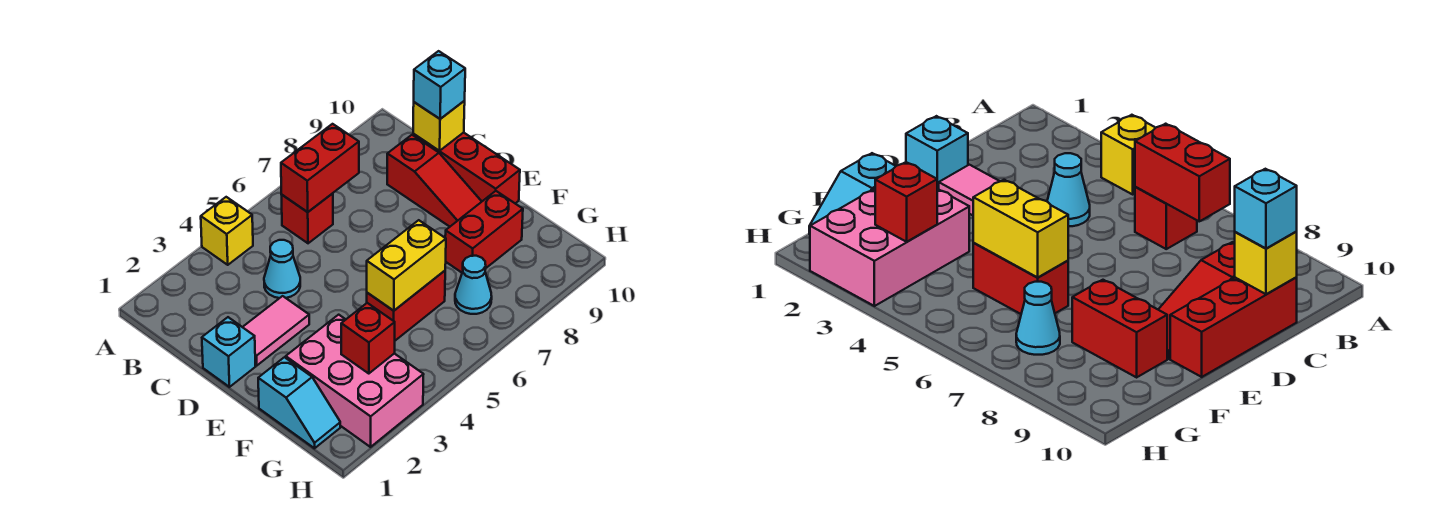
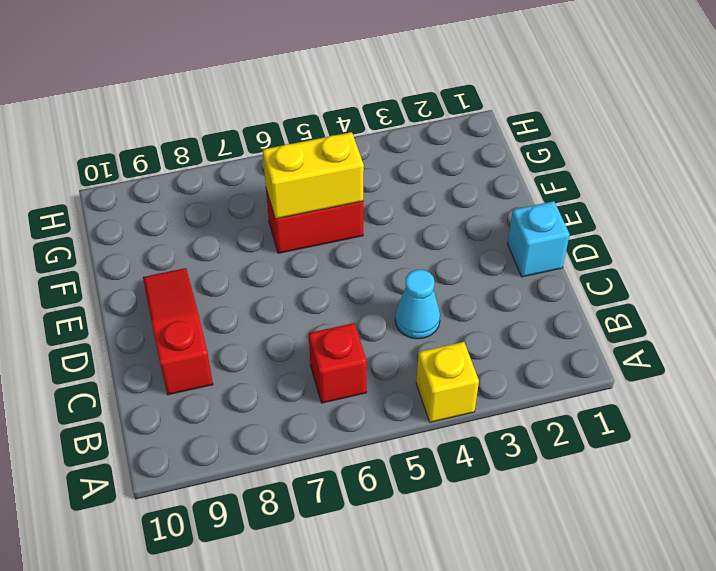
none -> red brick C10:E10 level 1
none -> pink tile D2:D3 level 1
none -> cyan slope F1:G1 level 1 top F

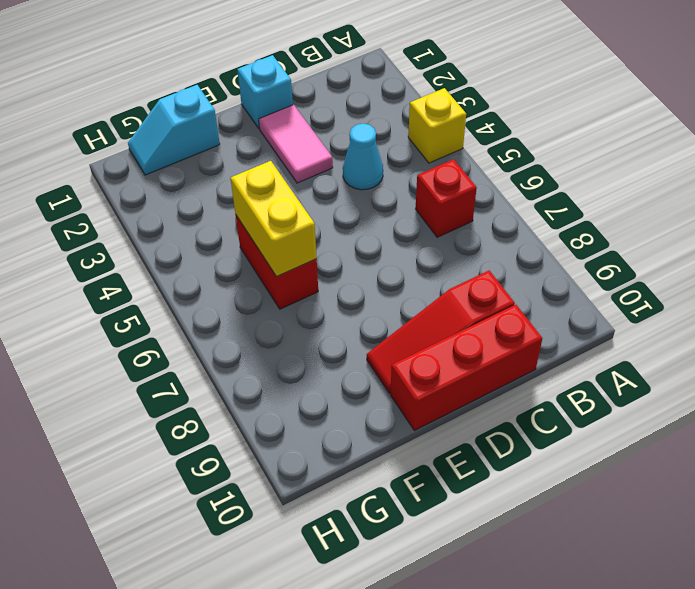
none -> pink brick F2:H3 level 1
none -> red brick F8:F9 level 1
none -> cyan cone G7 level 1

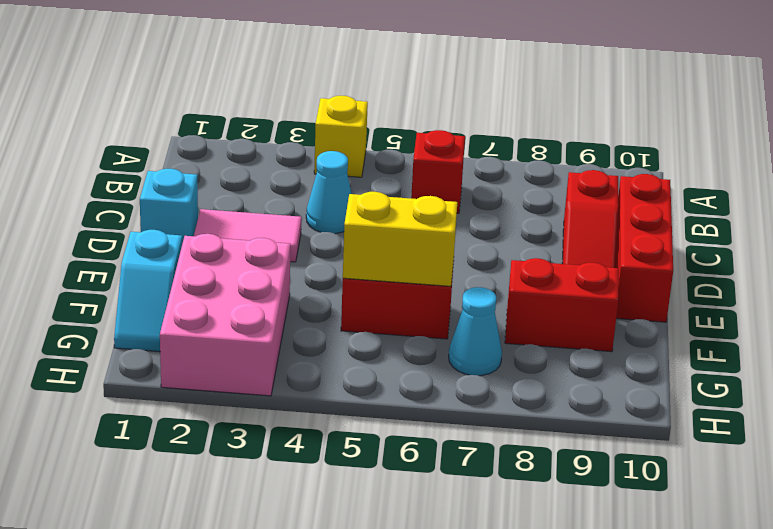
none -> red brick B6:B7 level 2
none -> yellow brick C10 level 2
none -> red brick G3 level 2

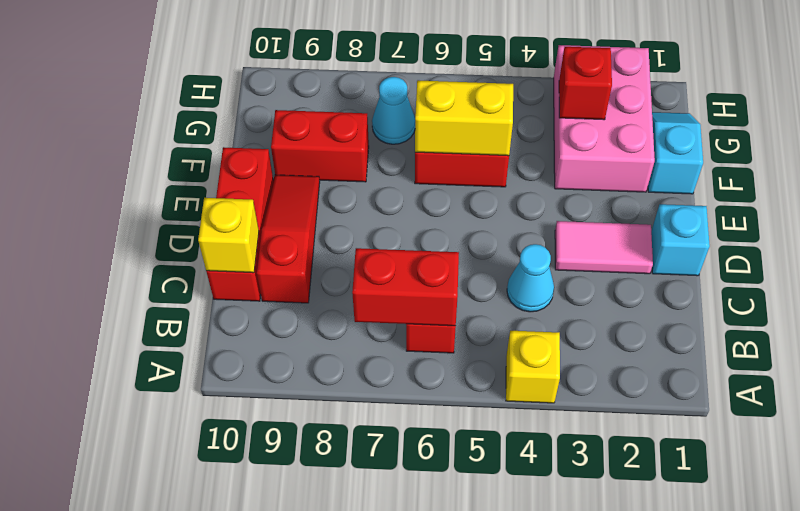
none -> cyan brick C10 level 3

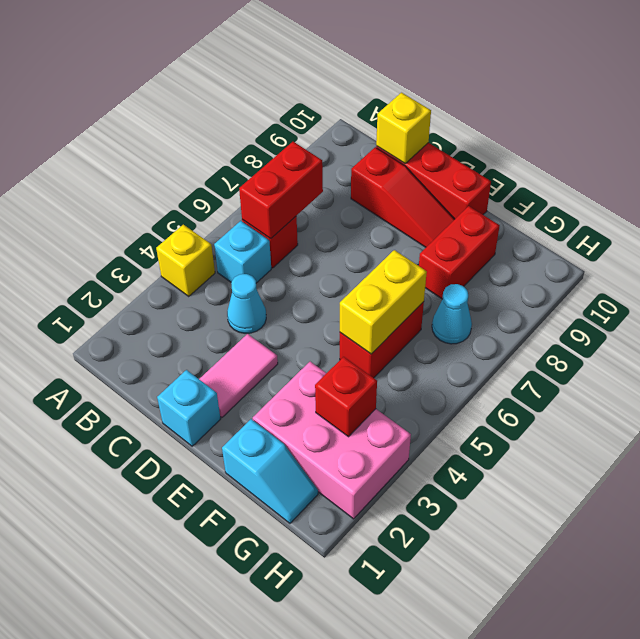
cyan brick B5 level 1 -> cyan brick C10 level 3

